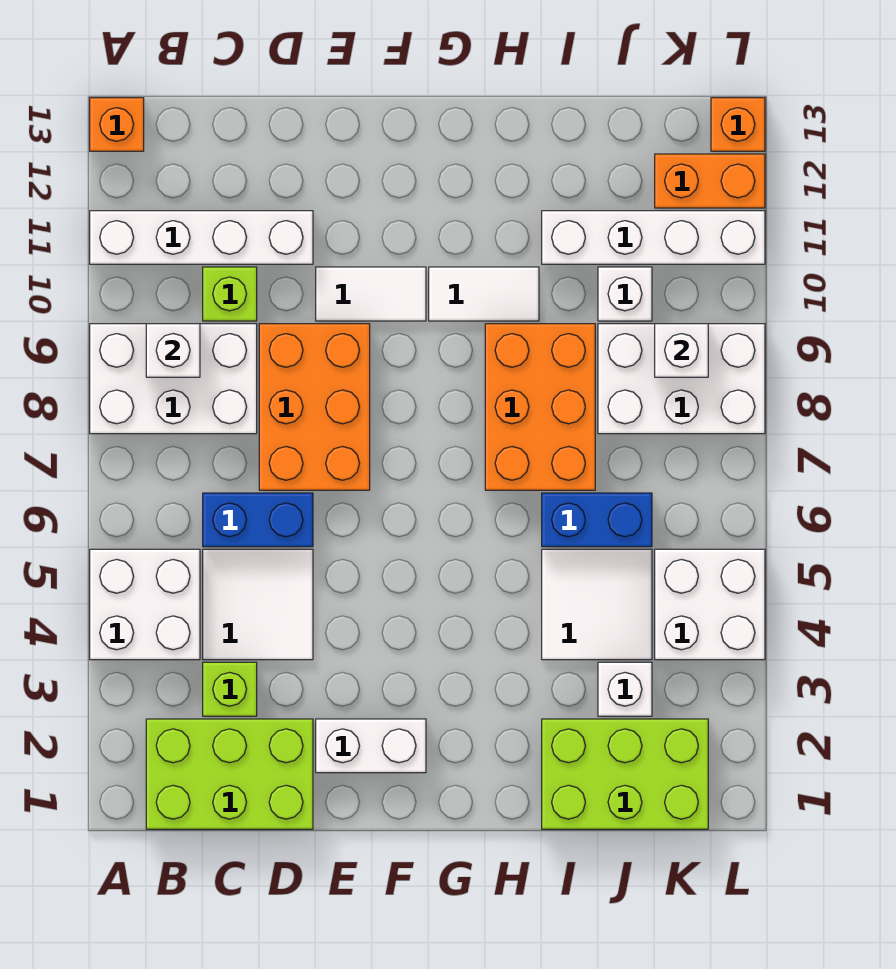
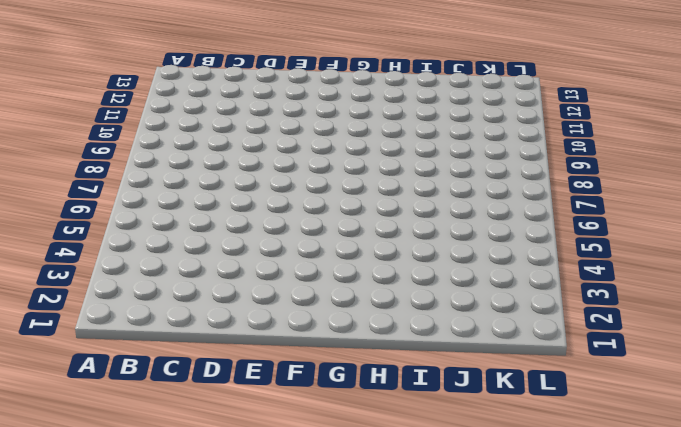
none -> white brick A4:B5 level 1
none -> white brick A8:C9 level 1
none -> white brick A11:D11 level 1

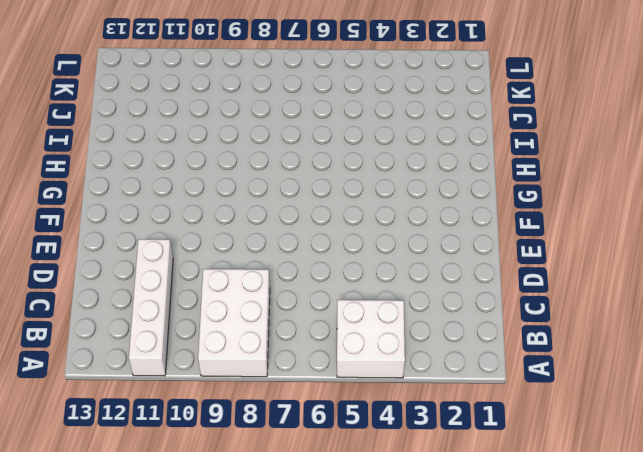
none -> orange brick A13 level 1
none -> lime brick B1:D2 level 1
none -> lime brick C3 level 1

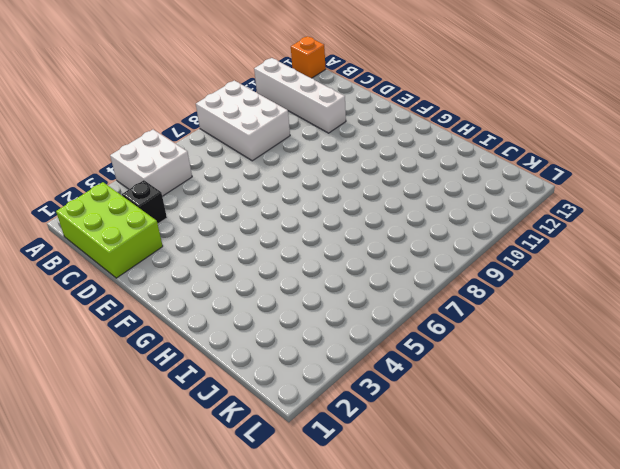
black brick C3 level 1 -> lime brick C3 level 1
none -> white tile C4:D5 level 1
none -> blue brick C6:D6 level 1
none -> lime brick C10 level 1

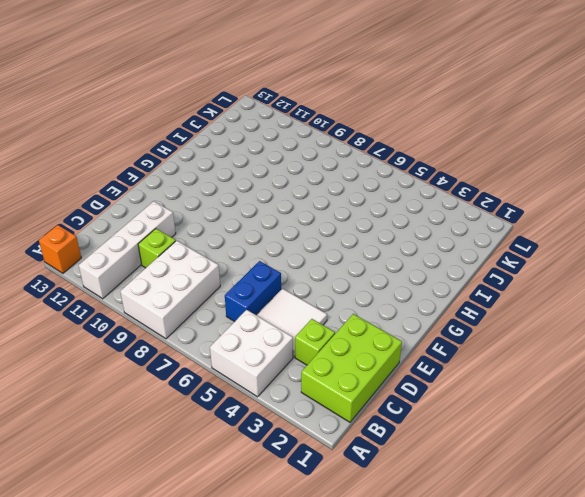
none -> orange brick D7:E9 level 1
none -> white brick E2:F2 level 1
none -> white tile E10:F10 level 1

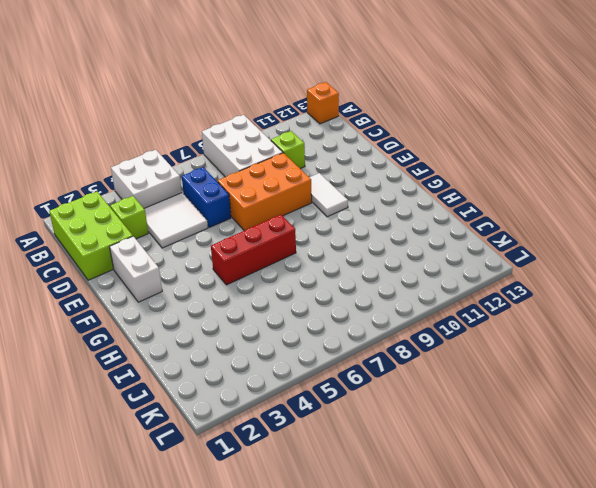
red brick G5:G7 level 1 -> none
none -> white brick A11:D11 level 1
none -> white tile G10:H10 level 1
none -> orange brick H7:I9 level 1

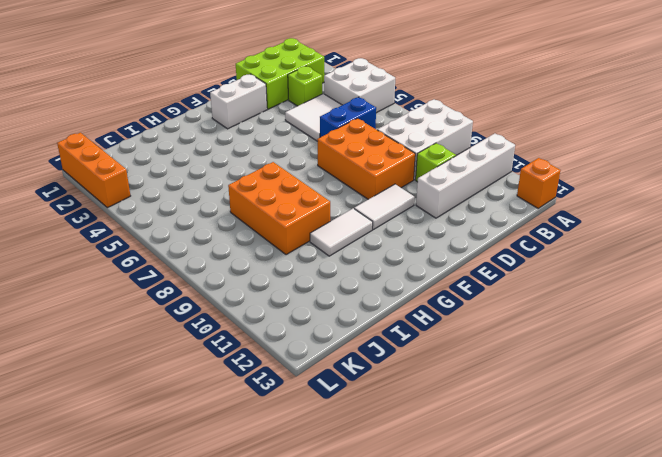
orange brick L1:L3 level 1 -> none
none -> lime brick I1:K2 level 1
none -> white tile I4:J5 level 1
none -> blue brick I6:J6 level 1

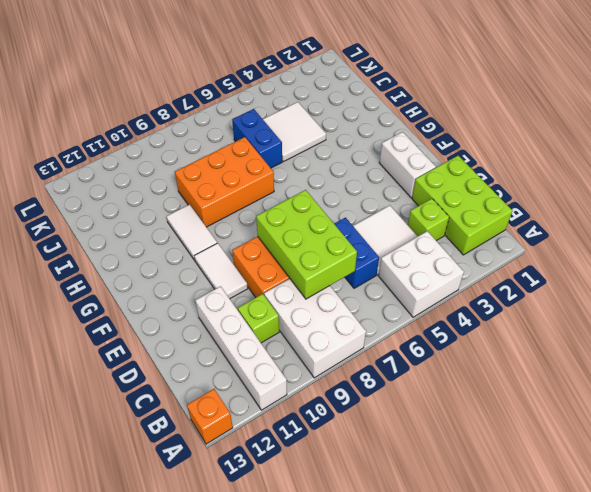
lime brick C7:E8 level 2 -> lime brick I1:K2 level 1
none -> white brick I11:L11 level 1
none -> white brick J3 level 1
none -> white brick J8:L9 level 1

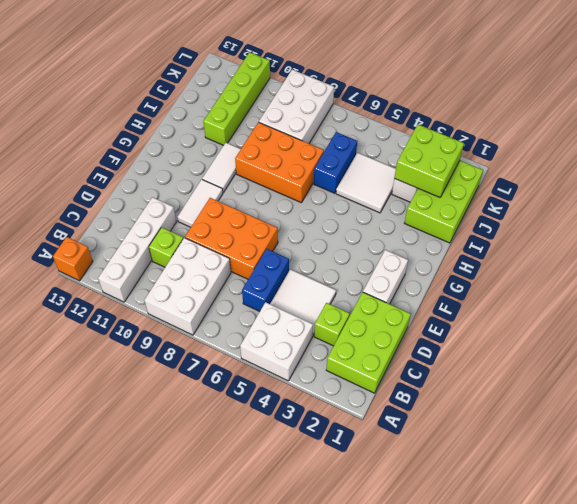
lime brick I11:L11 level 1 -> white brick I11:L11 level 1
lime brick J2:K3 level 2 -> none
none -> white brick J10 level 1
none -> white brick K4:L5 level 1
none -> orange brick K12:L12 level 1

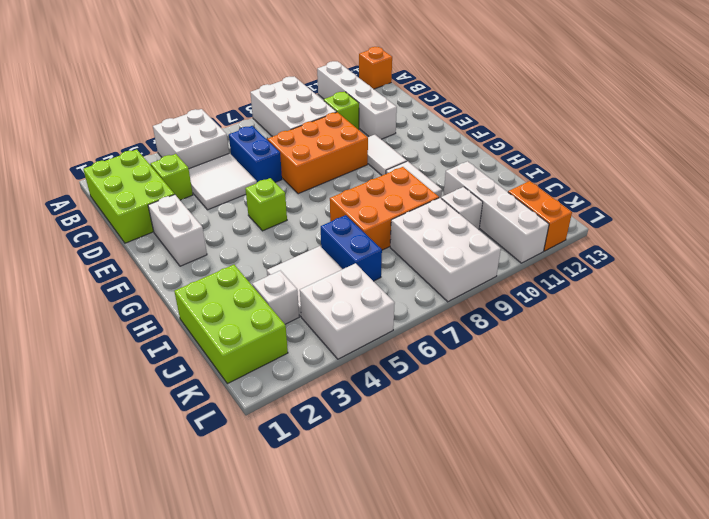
lime brick F5 level 1 -> none
none -> orange brick L13 level 1
none -> white brick B9 level 2
none -> white brick K9 level 2

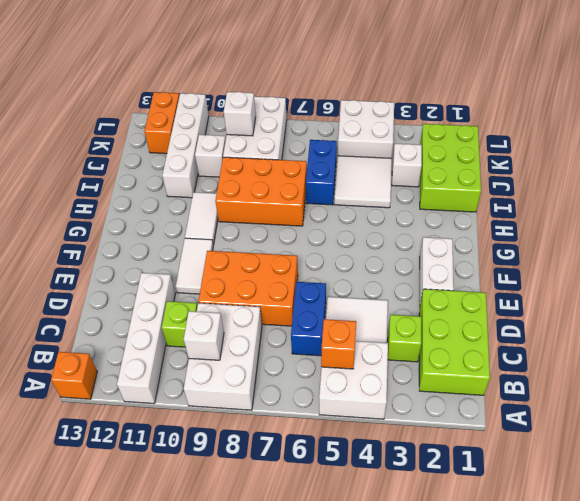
orange brick B5 level 2 -> orange brick L13 level 1

